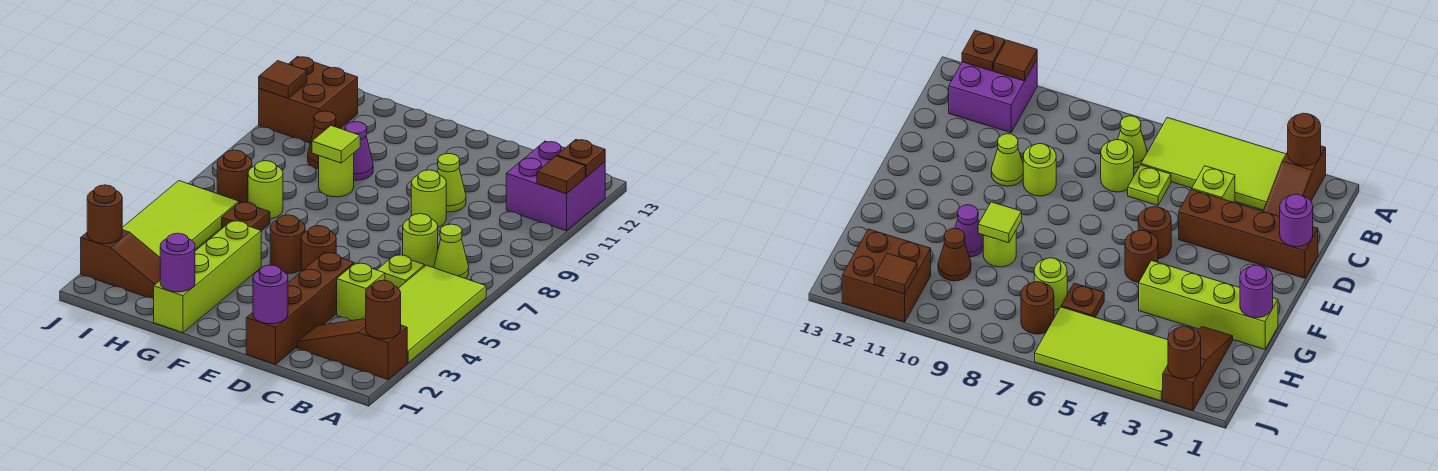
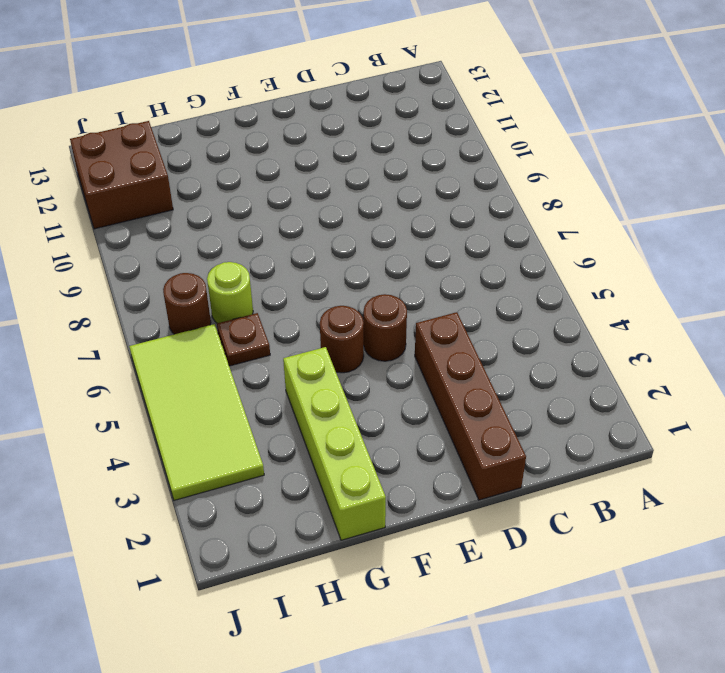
none -> brown slope A2:C2 level 1 top A
none -> lime tile A3:B6 level 1
none -> purple brick A11:B12 level 1
none -> lime cone B7 level 1

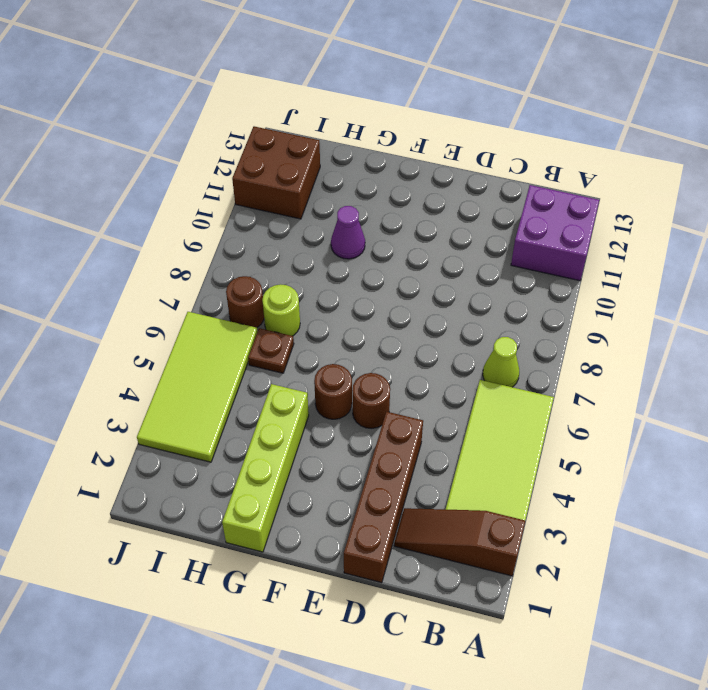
none -> lime brick C4 level 1
none -> lime plate C6 level 1
none -> lime round brick C7 level 1
none -> lime round brick D9 level 1

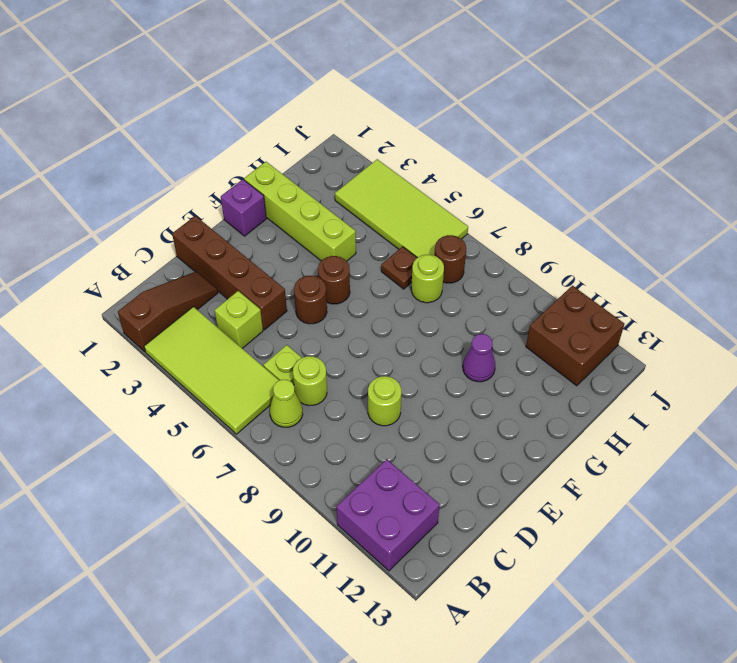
purple brick F1 level 1 -> none
none -> lime cone D10 level 1
none -> lime round brick G9 level 1
none -> brown slope H2:J2 level 1 top J
none -> brown cone H10 level 1

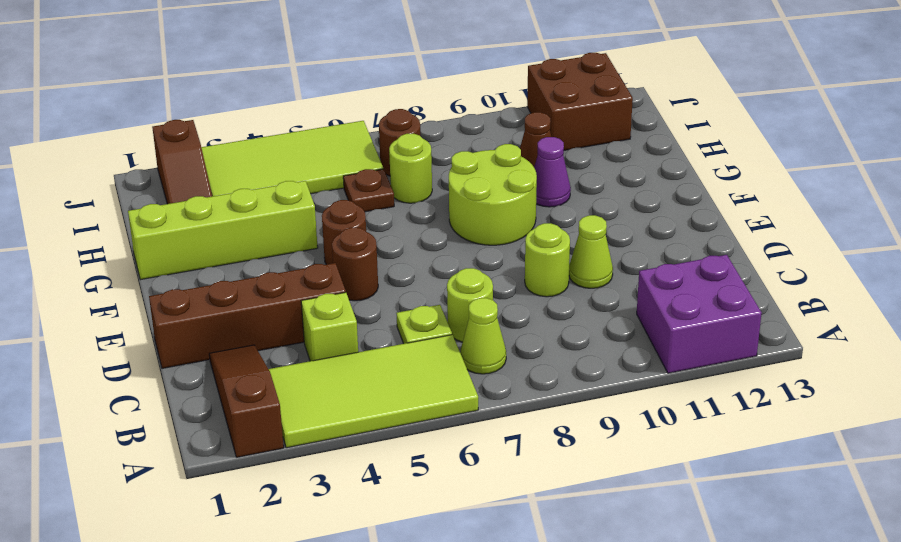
lime round brick F8:G9 level 1 -> lime round brick G9 level 1
none -> brown round brick A2 level 2
none -> brown tile A11 level 2
none -> brown plate A12 level 2
none -> purple round brick D1 level 2

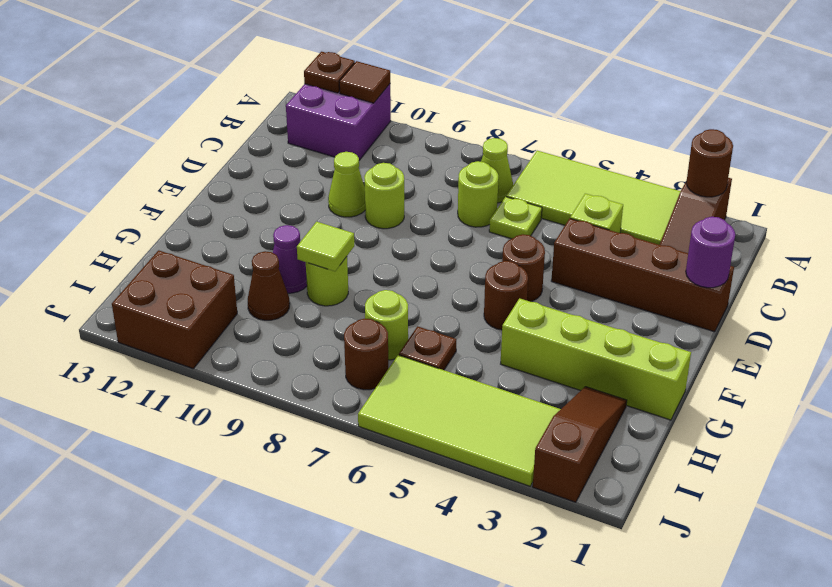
none -> purple round brick G1 level 2
none -> brown round brick J2 level 2
none -> brown tile J11 level 2

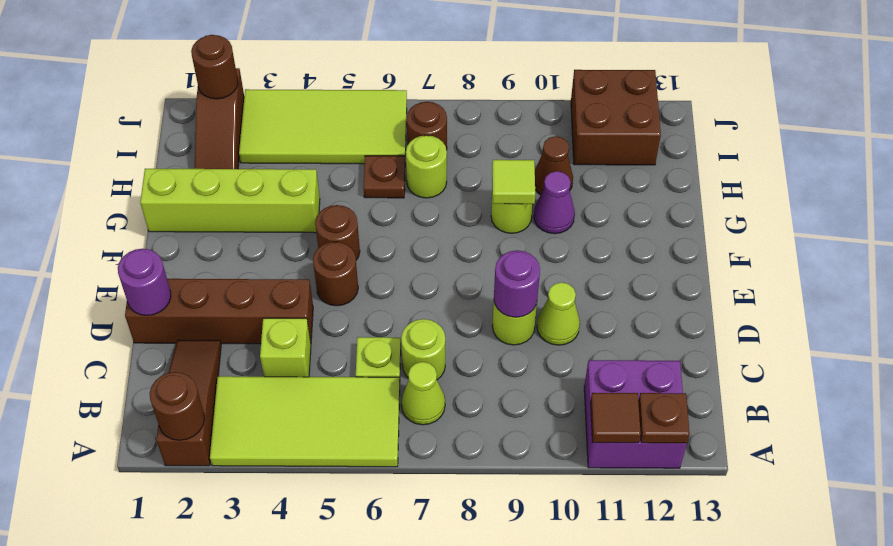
purple round brick D9 level 2 -> purple round brick G1 level 2
none -> brown tile J11 level 2

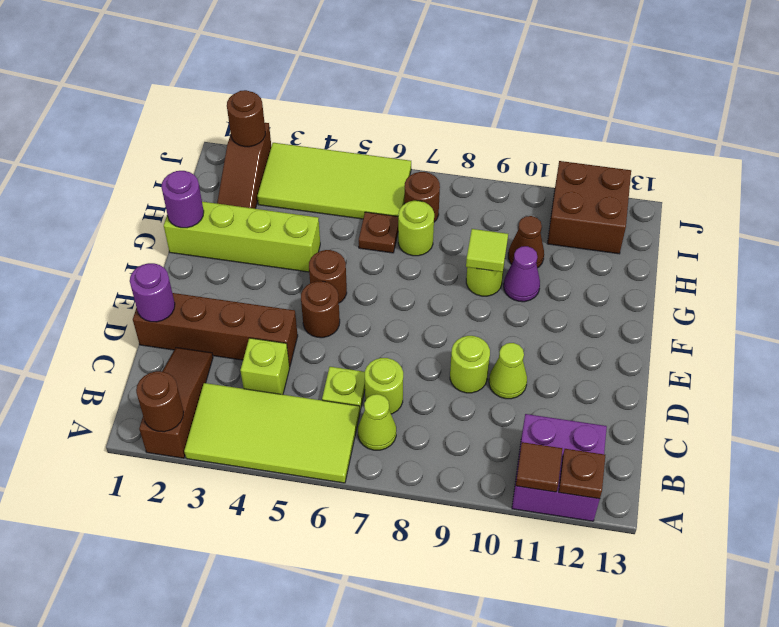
none -> brown tile J11 level 2

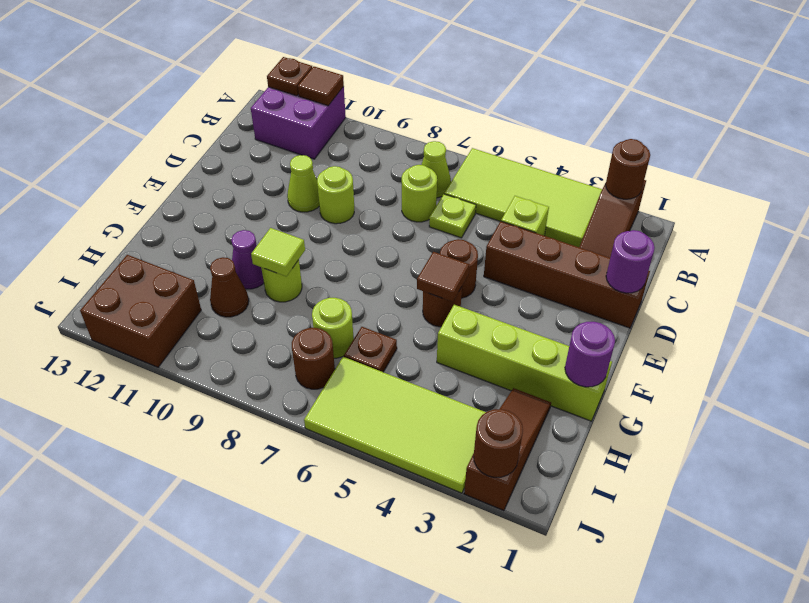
brown tile F5 level 2 -> brown tile J11 level 2

